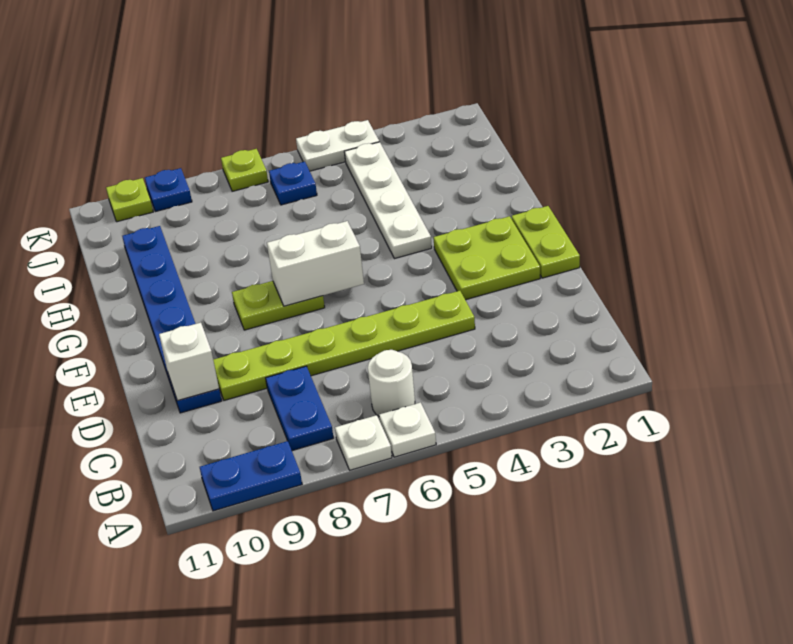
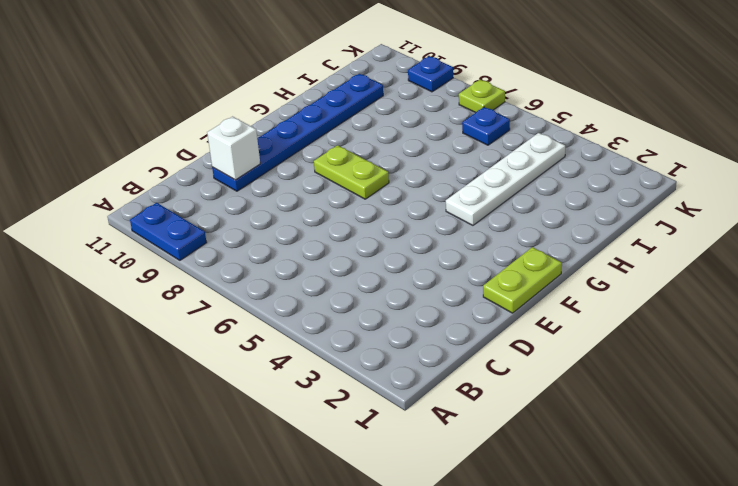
none -> white plate A6 level 1
none -> white plate A7 level 1
none -> white round brick B6 level 1

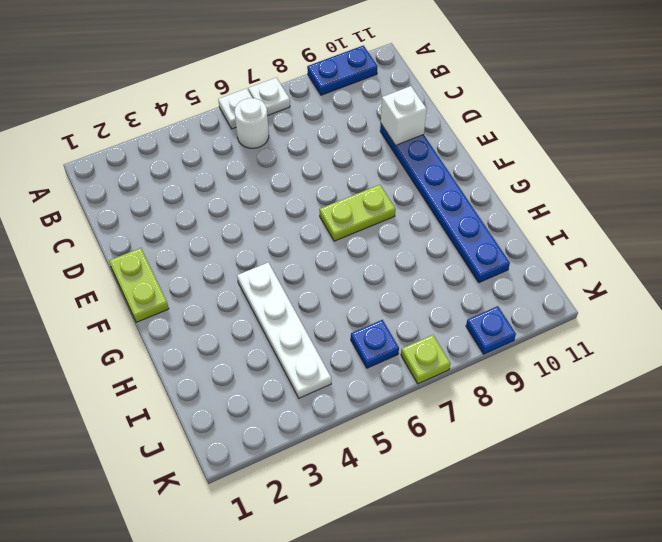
none -> blue plate B8:C8 level 1
none -> lime plate D4:D9 level 1
none -> lime plate E2:F3 level 1

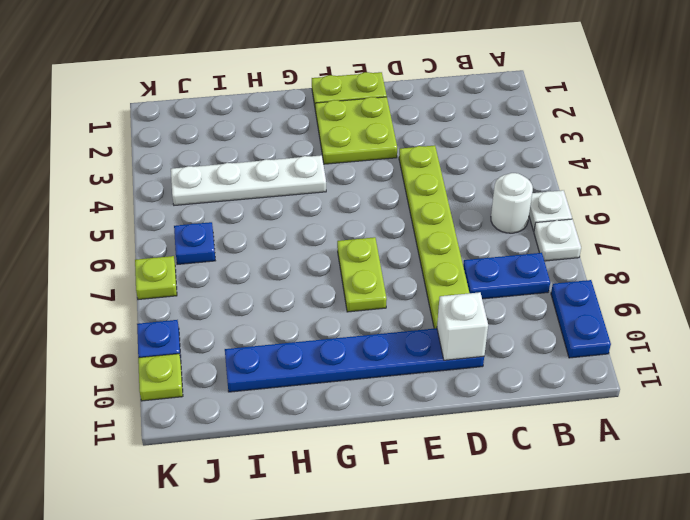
none -> white plate K4:K5 level 1
none -> white brick F6:F7 level 2

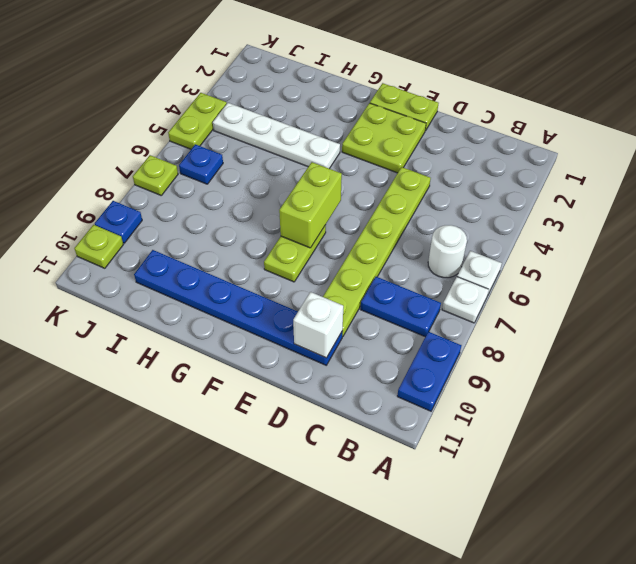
lime brick F6:F7 level 2 -> white brick F6:F7 level 2
lime plate K4:K5 level 1 -> white plate K4:K5 level 1

